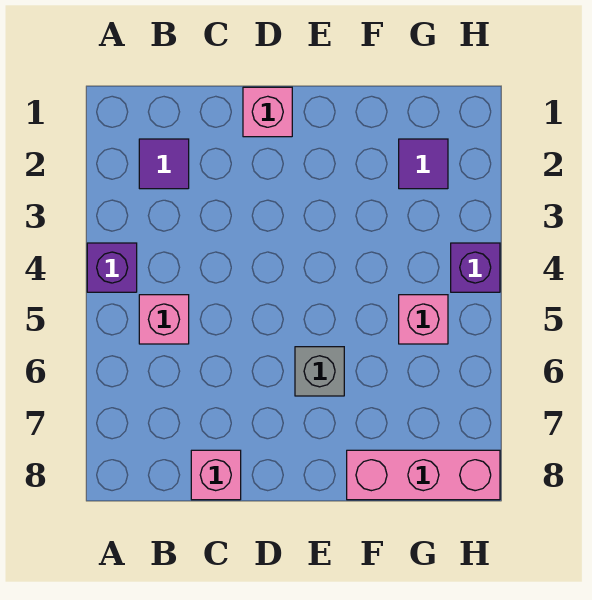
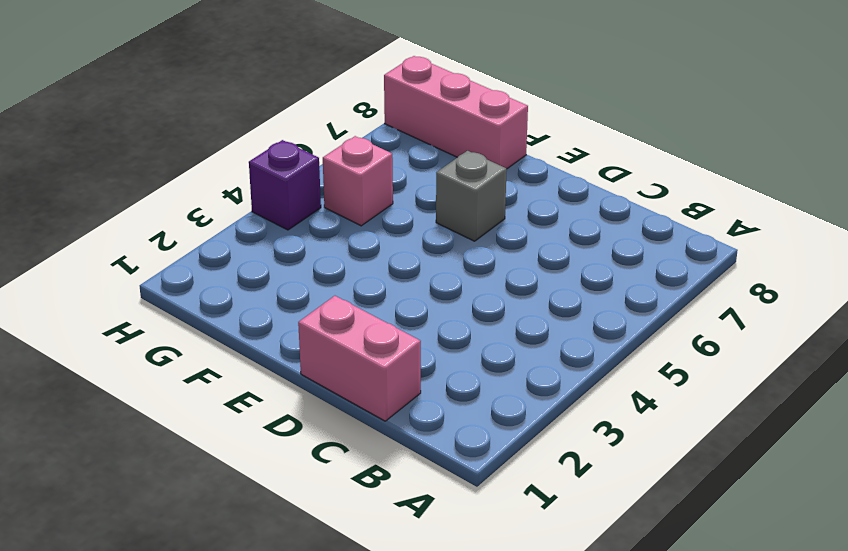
pink brick C1:D1 level 1 -> pink brick D1 level 1
none -> purple brick A4 level 1
none -> purple tile B2 level 1

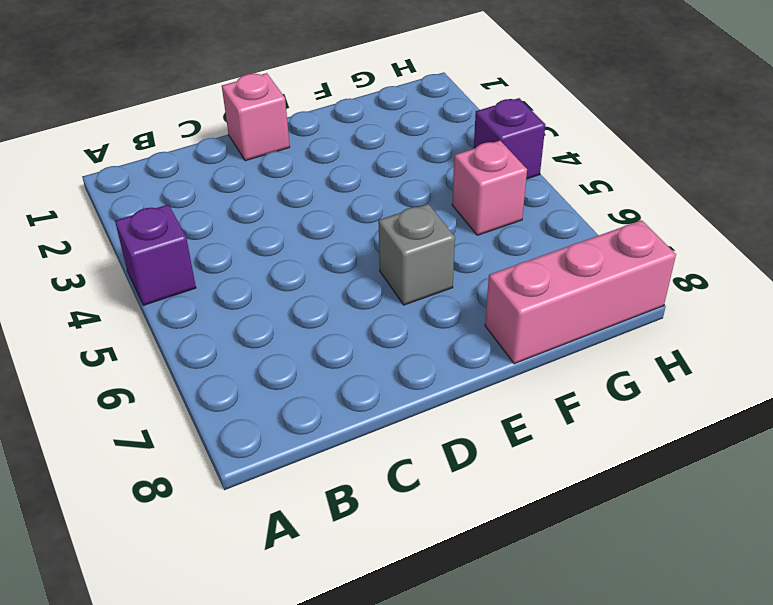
none -> purple tile B2 level 1
none -> pink brick B5 level 1

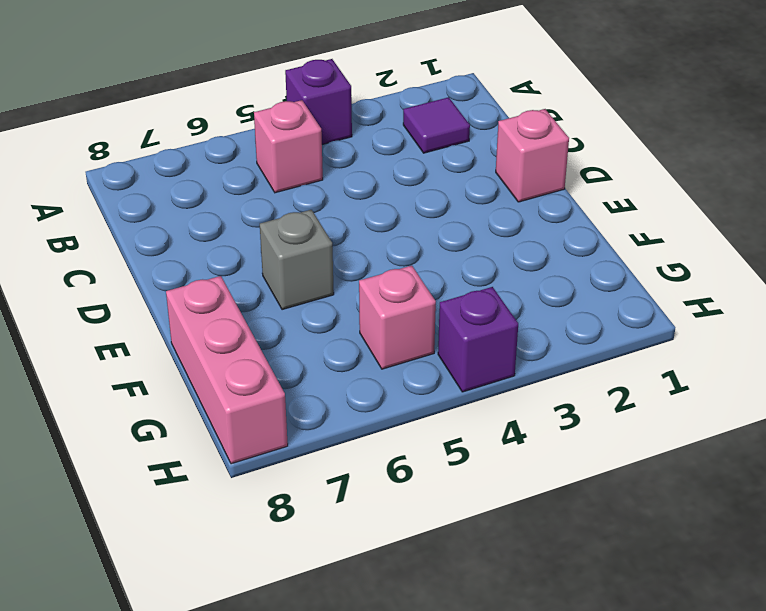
none -> pink brick C8 level 1
none -> purple tile G2 level 1

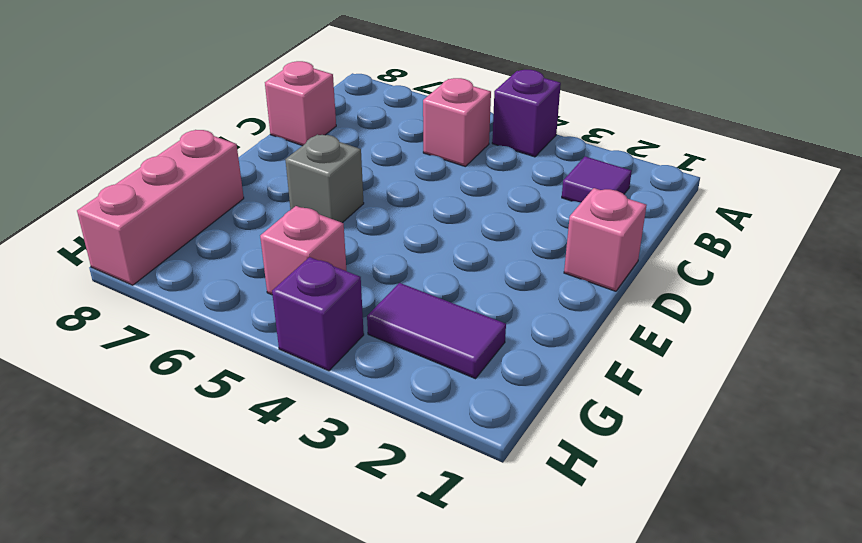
purple tile G2:G3 level 1 -> purple tile G2 level 1

